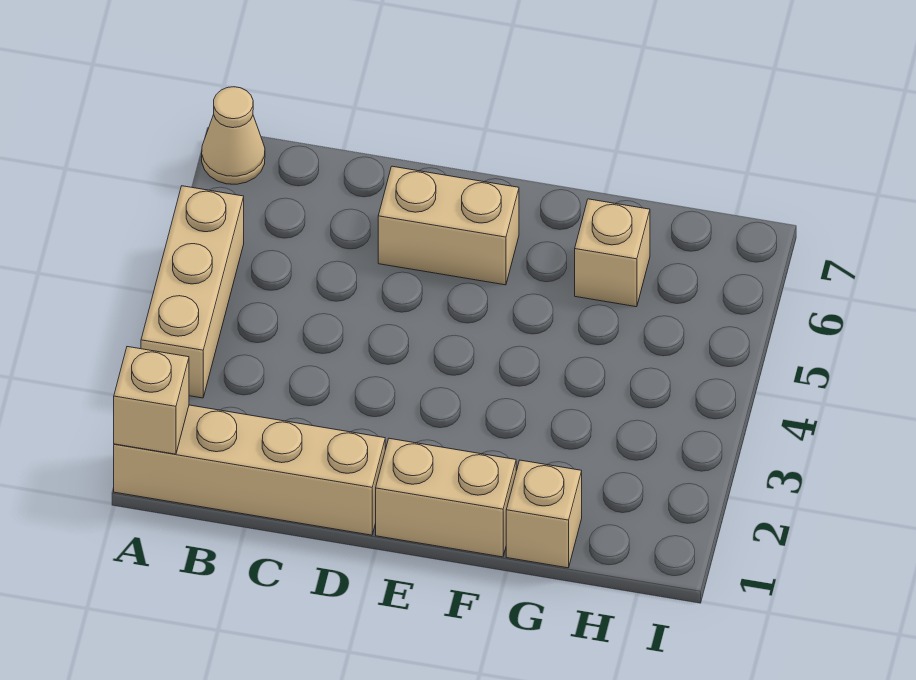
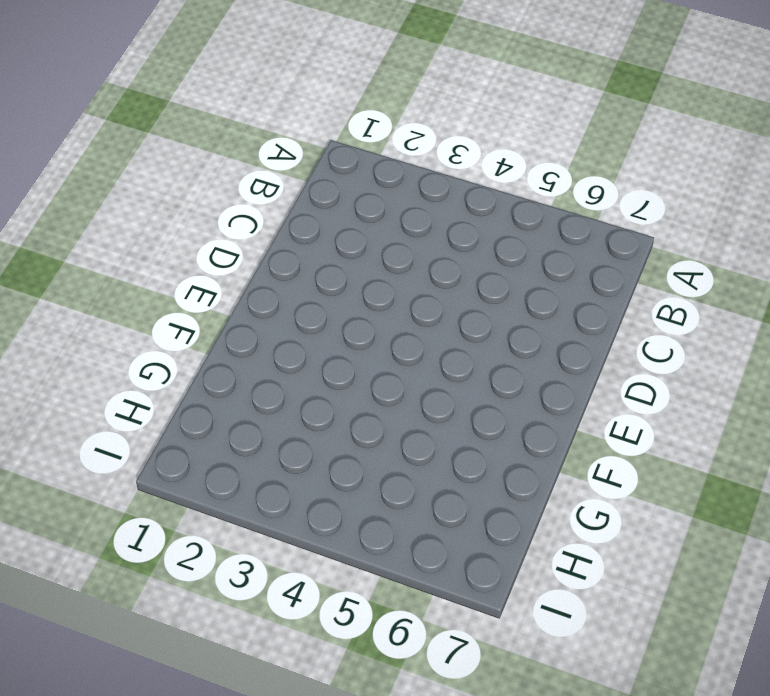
none -> tan brick A1:D1 level 1
none -> tan brick A3:A5 level 1

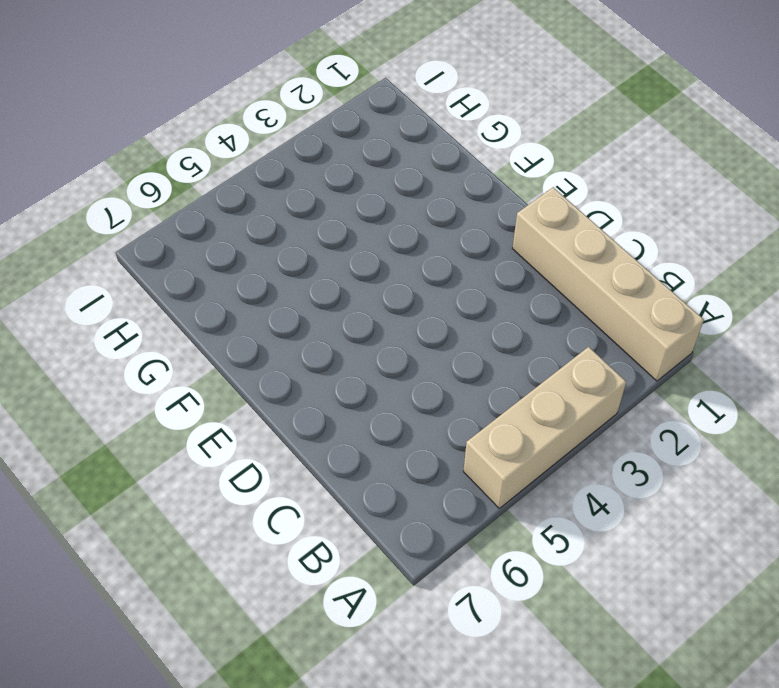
none -> tan cone A7 level 1
none -> tan brick D6:E6 level 1

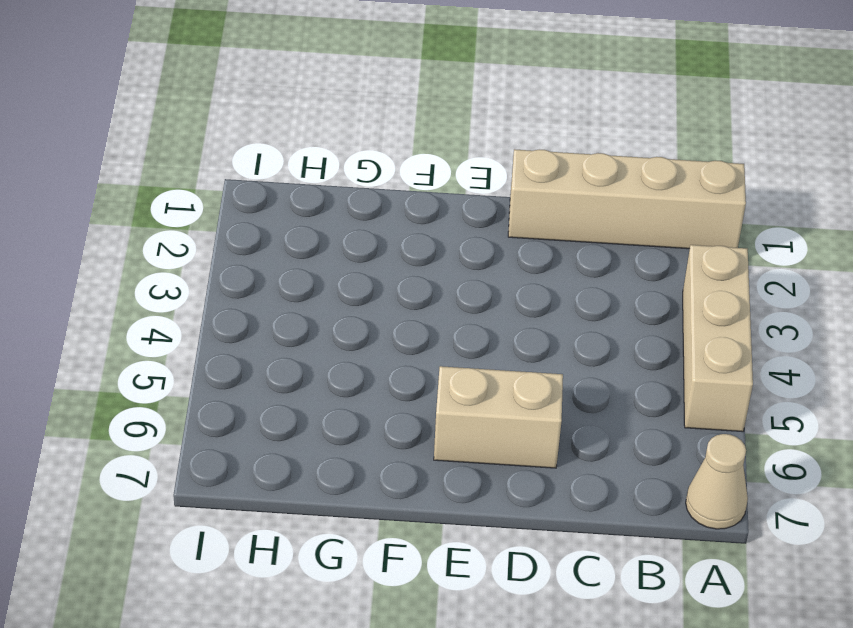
none -> tan brick E1:F1 level 1
none -> tan brick G1 level 1

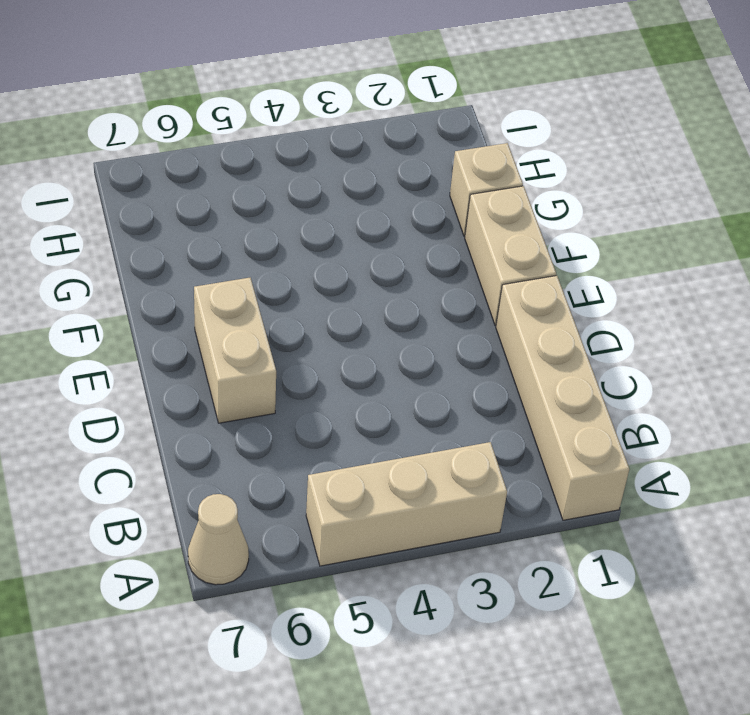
none -> tan brick G6 level 1
none -> tan brick A1 level 2

